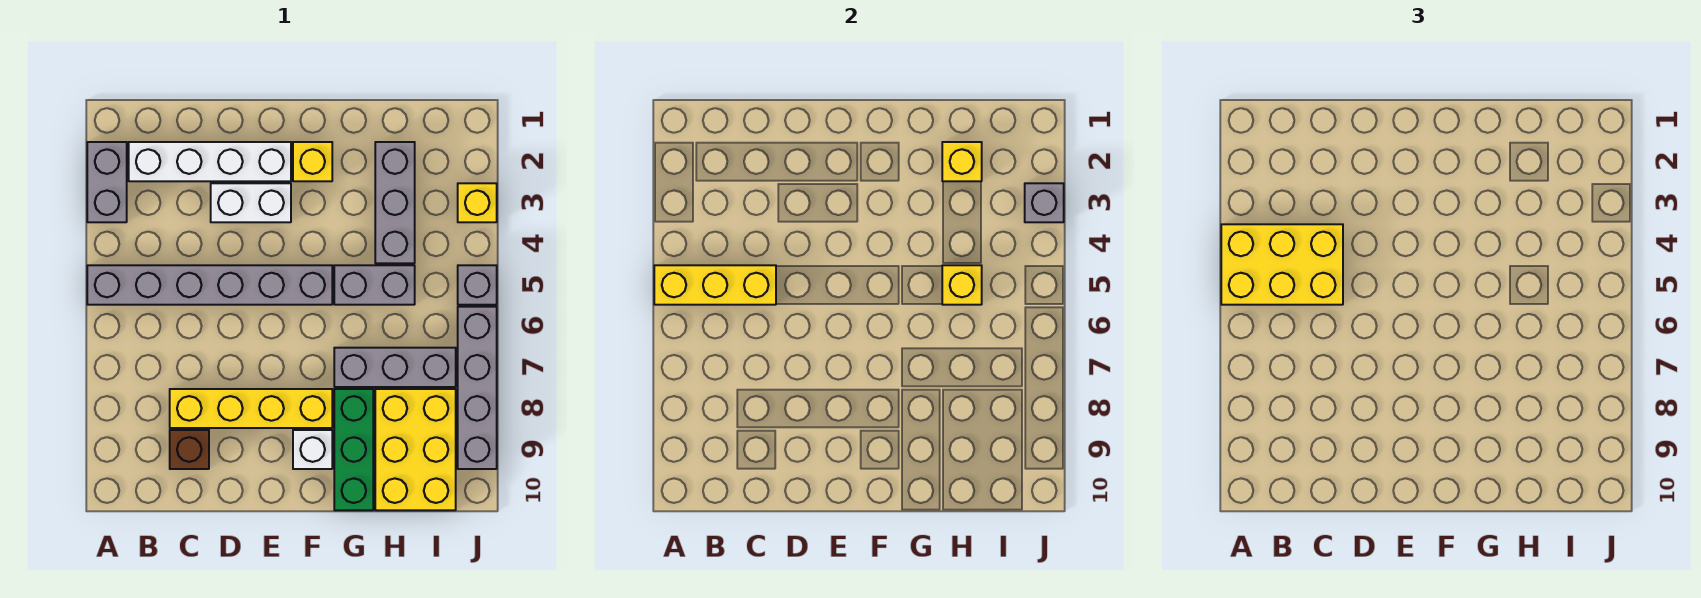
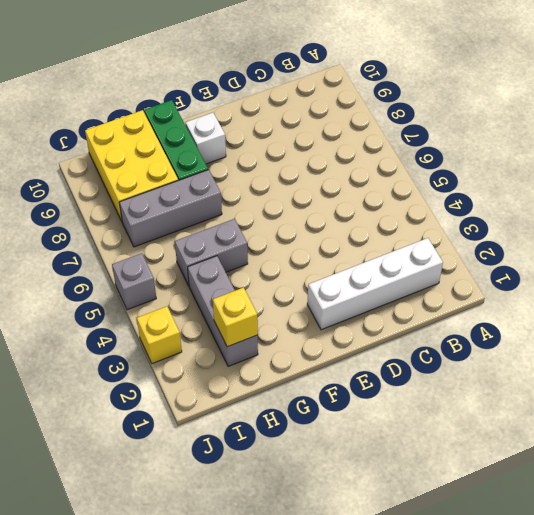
none -> grey brick A2:A3 level 1
none -> grey brick A5:F5 level 1
none -> yellow brick C8:F8 level 1

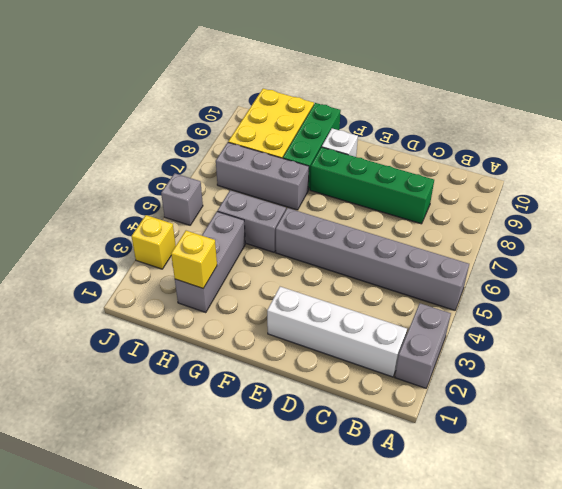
green brick C8:F8 level 1 -> yellow brick C8:F8 level 1
none -> brown brick C9 level 1
none -> white brick D3:E3 level 1
none -> yellow brick F2 level 1

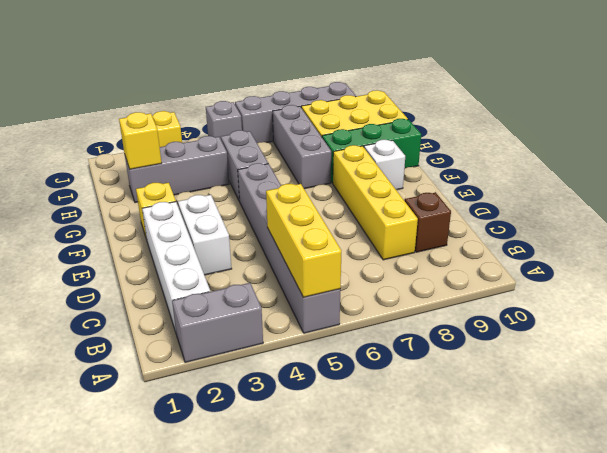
none -> yellow brick H5 level 2
none -> grey brick J3 level 2
none -> yellow brick A4:C5 level 3

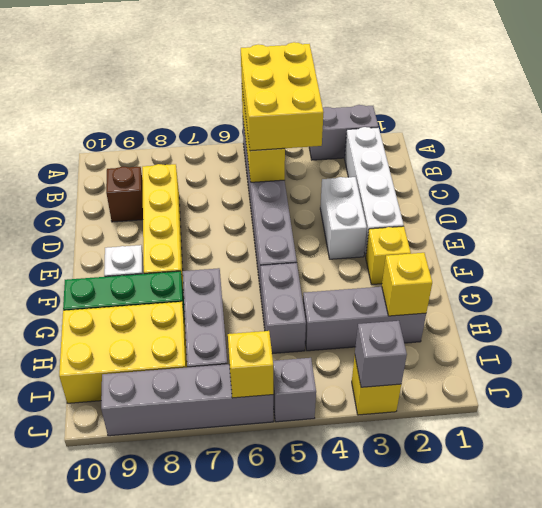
yellow brick J6 level 2 -> yellow brick H5 level 2

